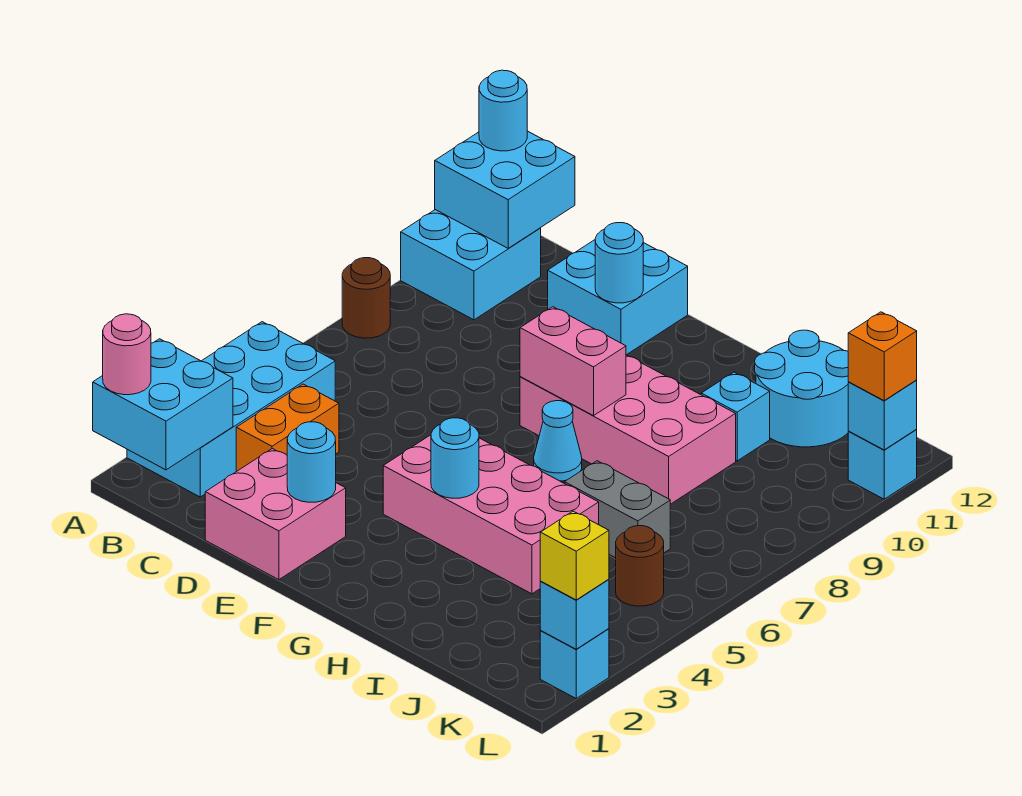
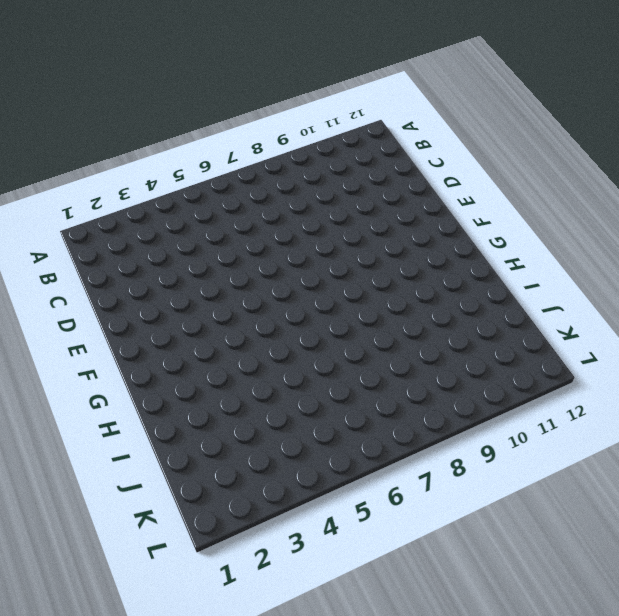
none -> cyan brick A2:B5 level 1
none -> brown round brick A8 level 1
none -> cyan brick A10:B11 level 1

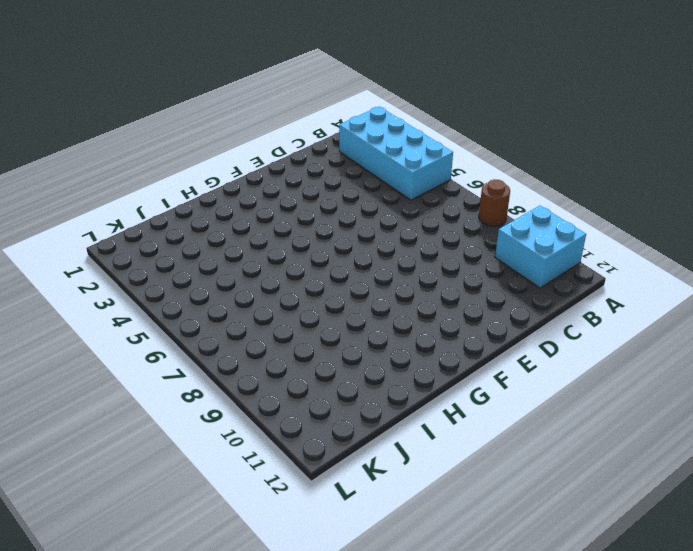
none -> orange brick C3:C4 level 1
none -> pink brick D1:E2 level 1
none -> cyan brick D11:E12 level 1

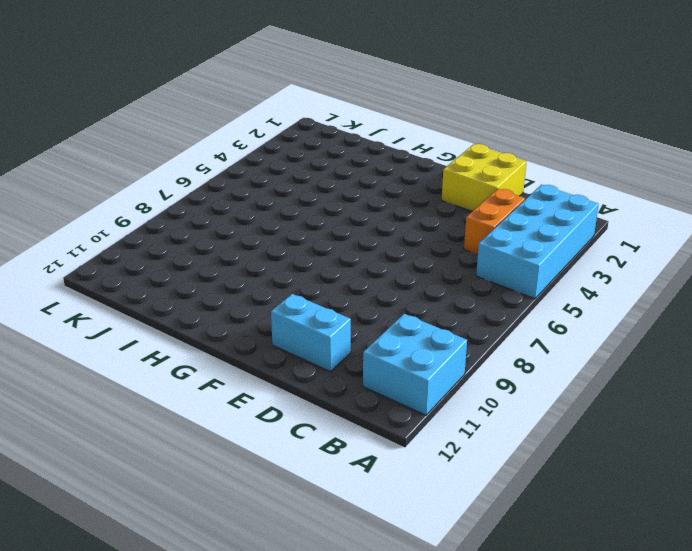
yellow brick D1:E2 level 1 -> pink brick D1:E2 level 1
cyan brick D11:E11 level 1 -> cyan brick D11:E12 level 1
none -> brown round brick A8 level 1
none -> pink brick F4:I5 level 1
none -> pink brick F8:I9 level 1

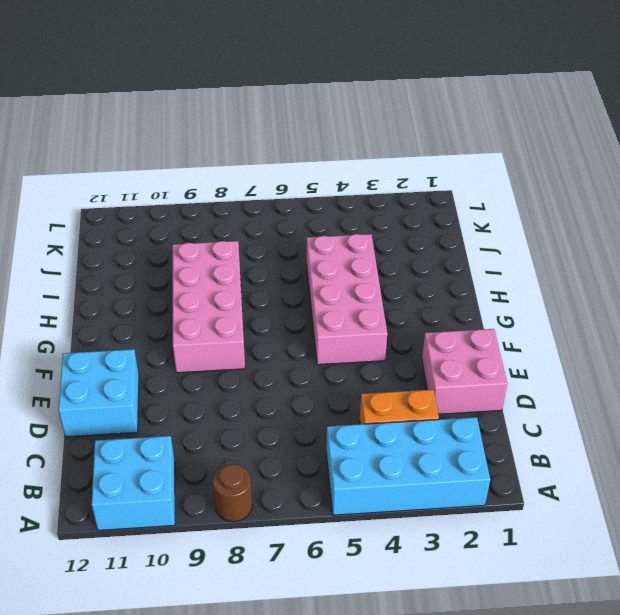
none -> cyan cone G7 level 1
none -> grey brick I6:J6 level 1
none -> cyan brick I10 level 1

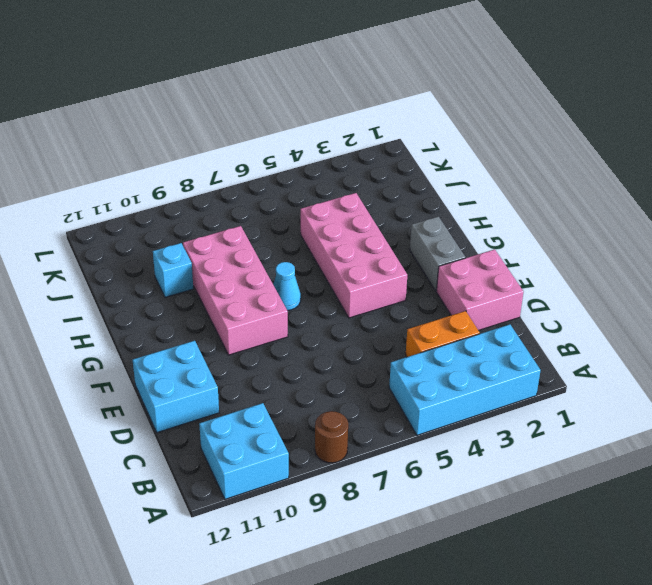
grey brick F2:G2 level 1 -> grey brick I6:J6 level 1
none -> cyan round brick I11:J12 level 1
none -> brown round brick K5 level 1
none -> cyan brick L2 level 1

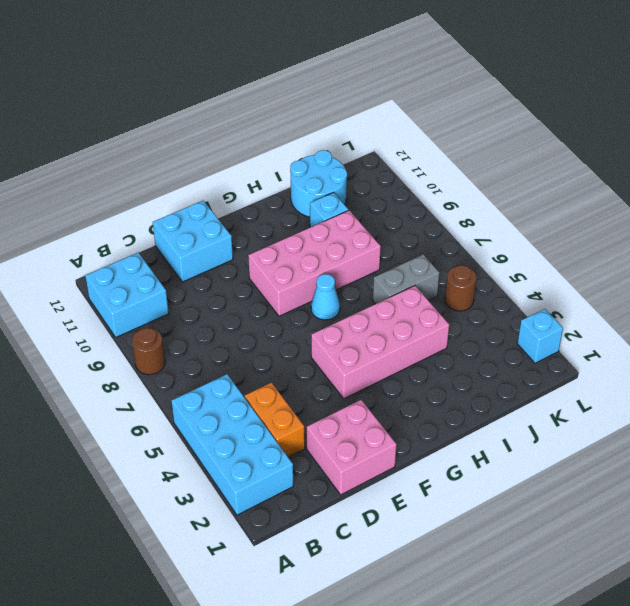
none -> cyan brick L11 level 1
none -> cyan brick A1:B2 level 2
none -> cyan brick A11:B12 level 2

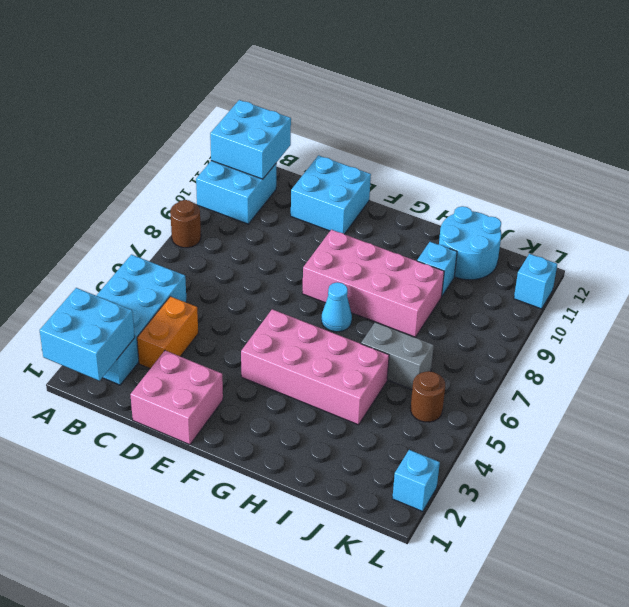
none -> cyan round brick E2 level 2
none -> cyan round brick E11 level 2
none -> pink brick F8:G8 level 2

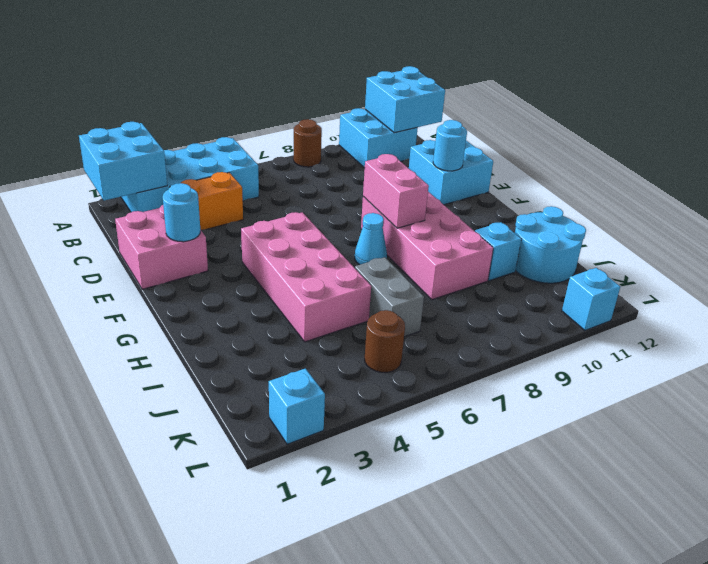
none -> cyan round brick G4 level 2
none -> cyan brick L2 level 2
none -> cyan brick L11 level 2

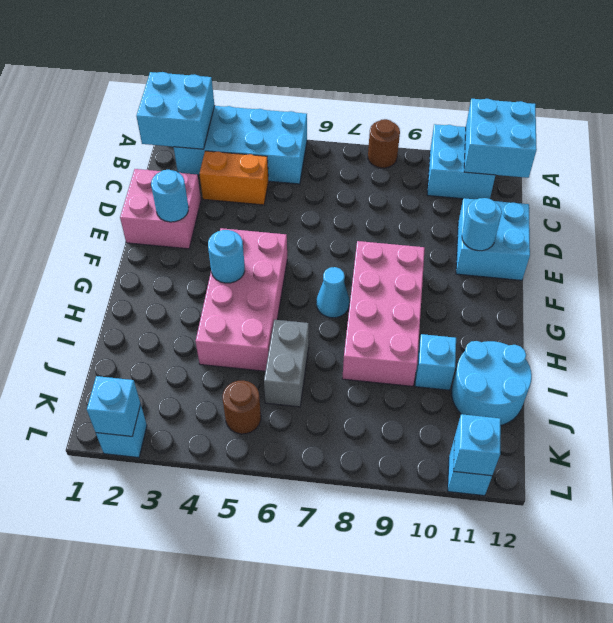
none -> pink brick F8:G8 level 2
none -> pink round brick A1 level 3
none -> cyan round brick A12 level 3

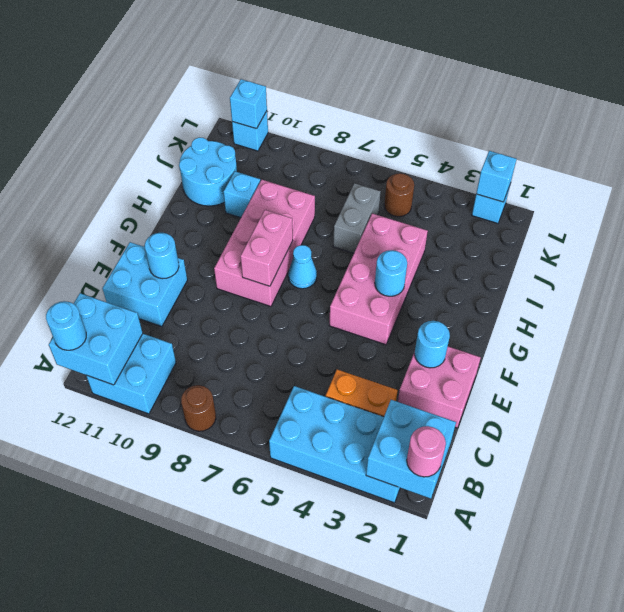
none -> yellow brick L2 level 3
none -> orange brick L11 level 3

